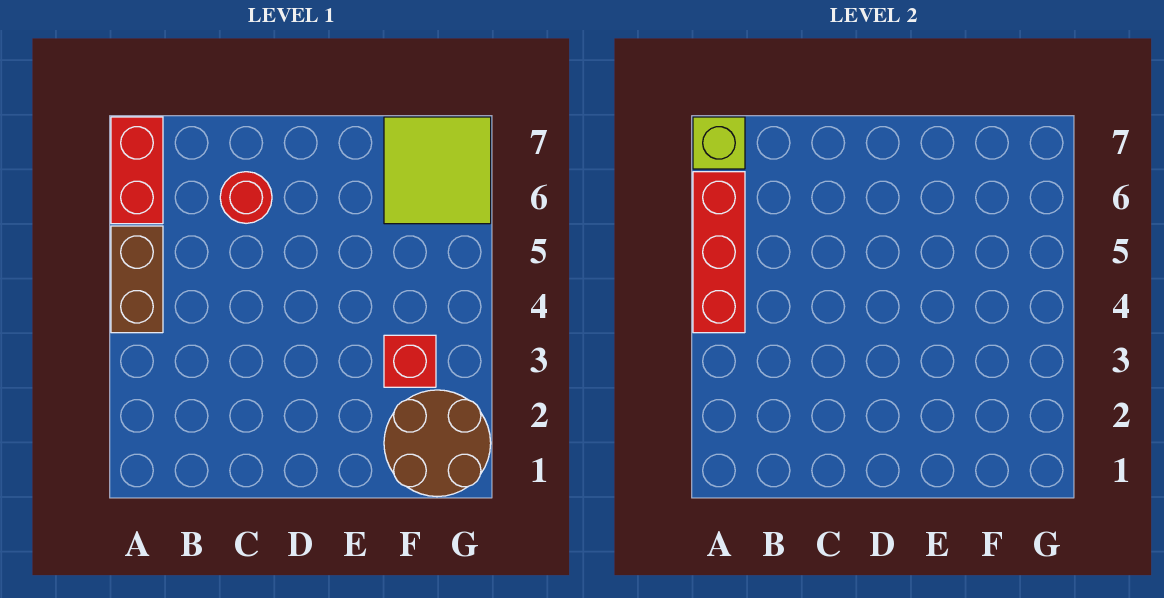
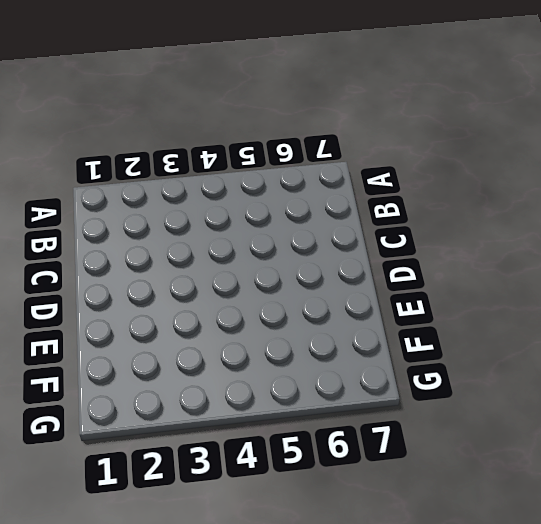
none -> brown brick A4:A5 level 1
none -> red brick A6:A7 level 1

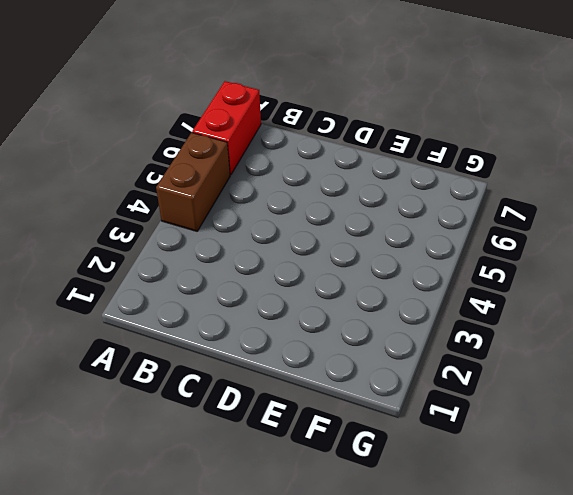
none -> red round brick C6 level 1
none -> brown round brick F1:G2 level 1

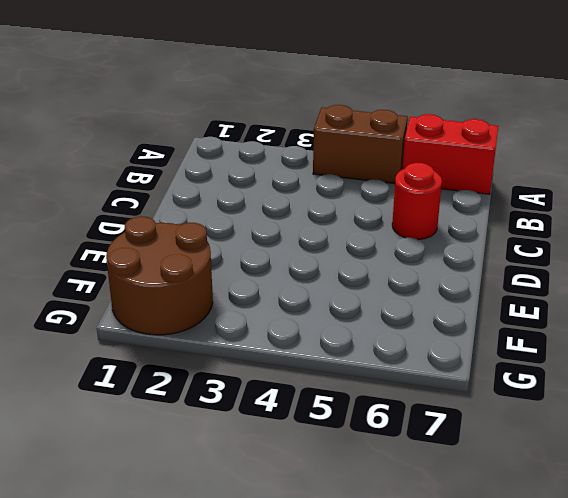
none -> red brick F3 level 1
none -> lime tile F6:G7 level 1

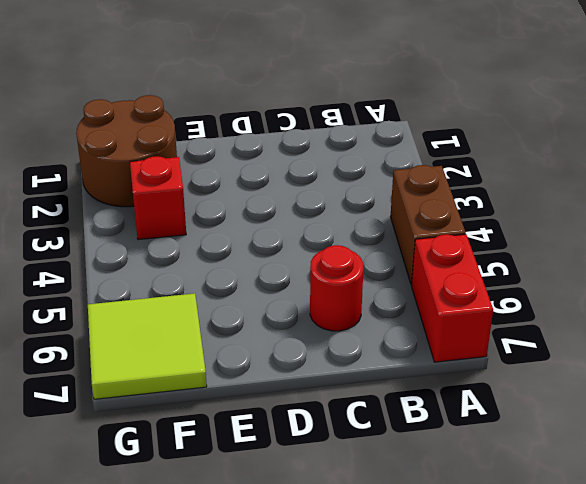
none -> red brick A4:A6 level 2
none -> lime brick A7 level 2

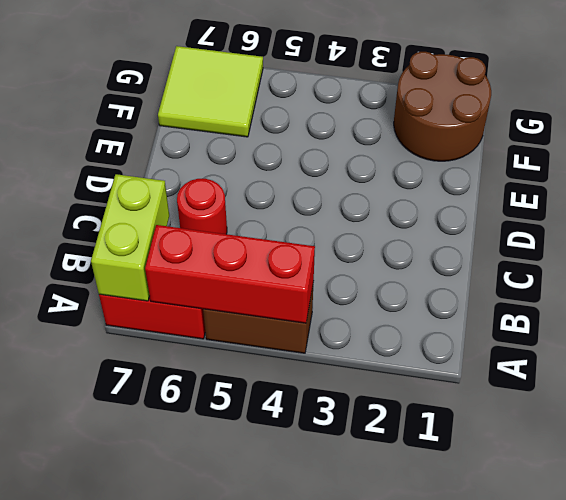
lime brick A7:B7 level 2 -> lime brick A7 level 2
none -> red brick F3 level 1

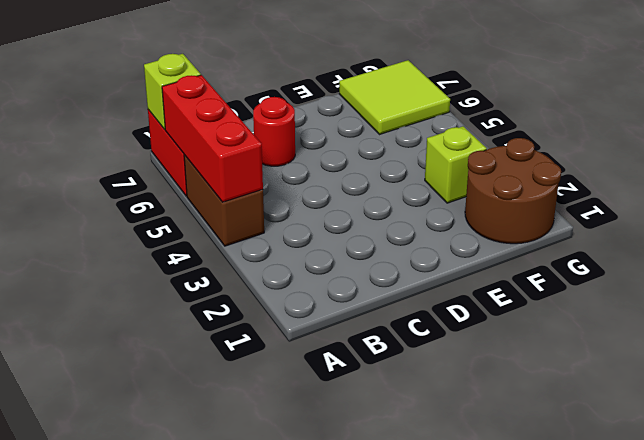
lime brick F3 level 1 -> red brick F3 level 1

